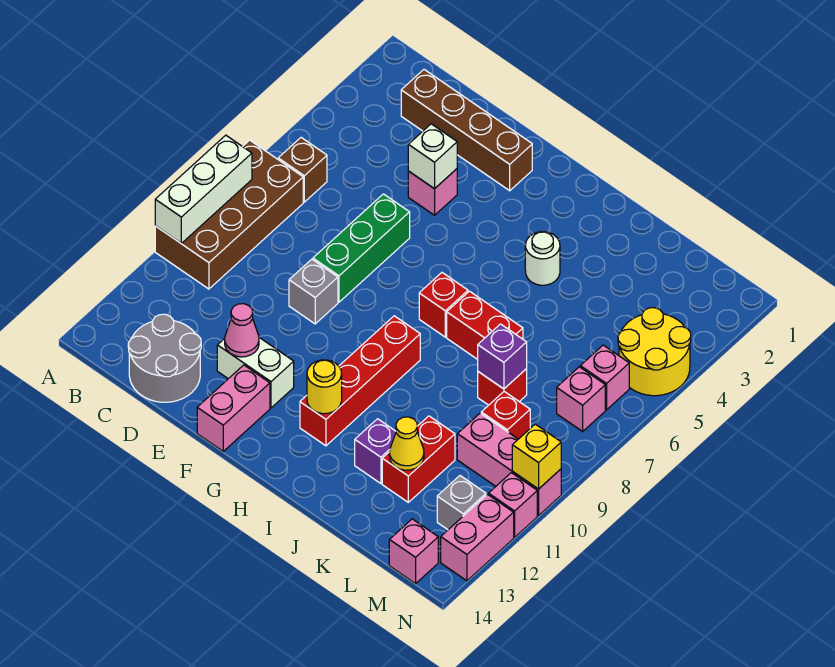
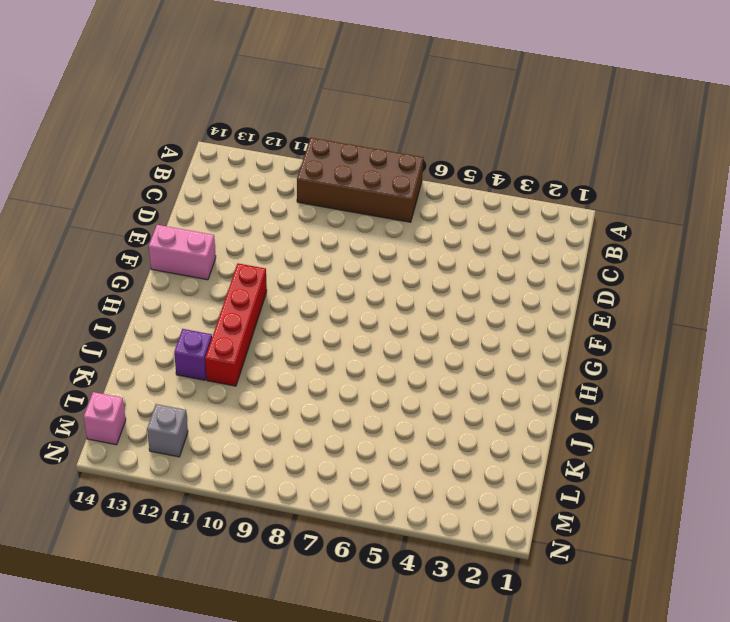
red brick G11:J11 level 1 -> red brick H9:H12 level 1
none -> brown brick B6 level 1
none -> brown brick C2:F2 level 1
none -> grey round brick C13:D14 level 1
none -> pink brick E4 level 1

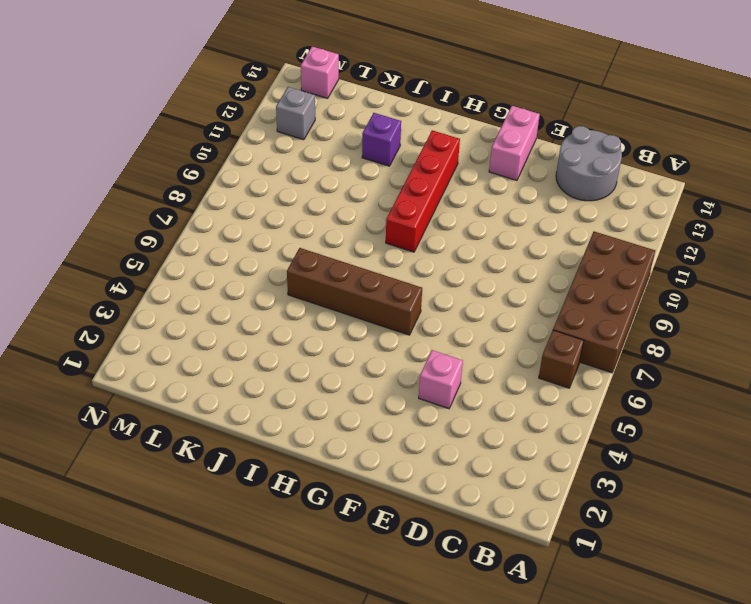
brown brick G6:J6 level 1 -> brown brick C2:F2 level 1
none -> green brick E6:E8 level 1
none -> grey brick E9 level 1
none -> white brick E12:F12 level 1
none -> red brick H7 level 1

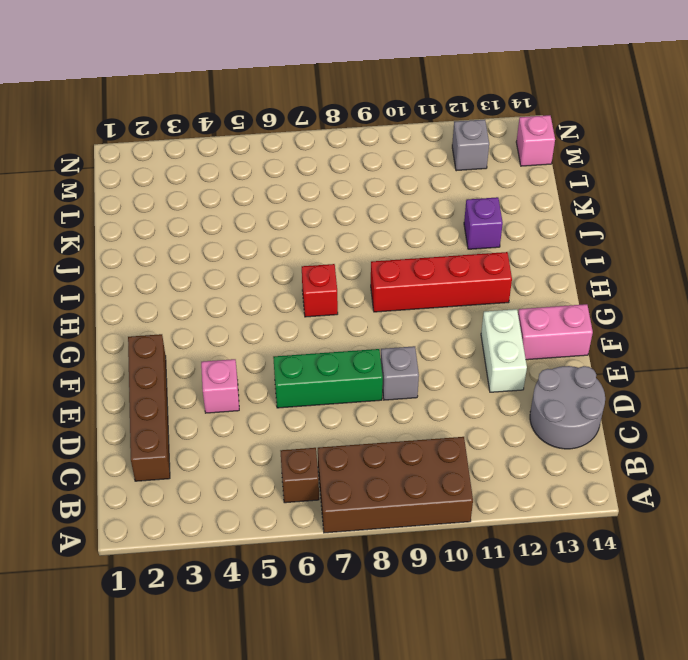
none -> white round brick I4 level 1
none -> red brick I7:J7 level 1
none -> red brick K8 level 1
none -> red brick K11:K12 level 1

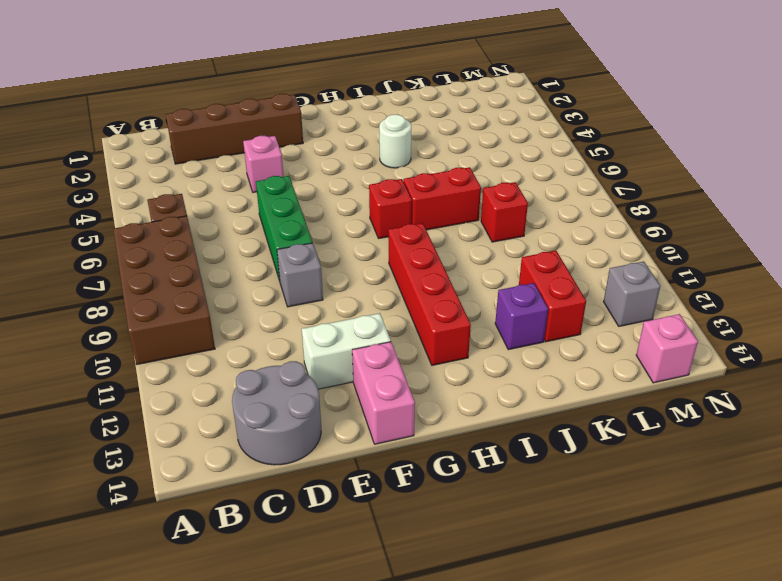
none -> red brick L9 level 1
none -> pink brick L10:N10 level 1
none -> yellow round brick M4:N5 level 1
none -> pink brick M6 level 1

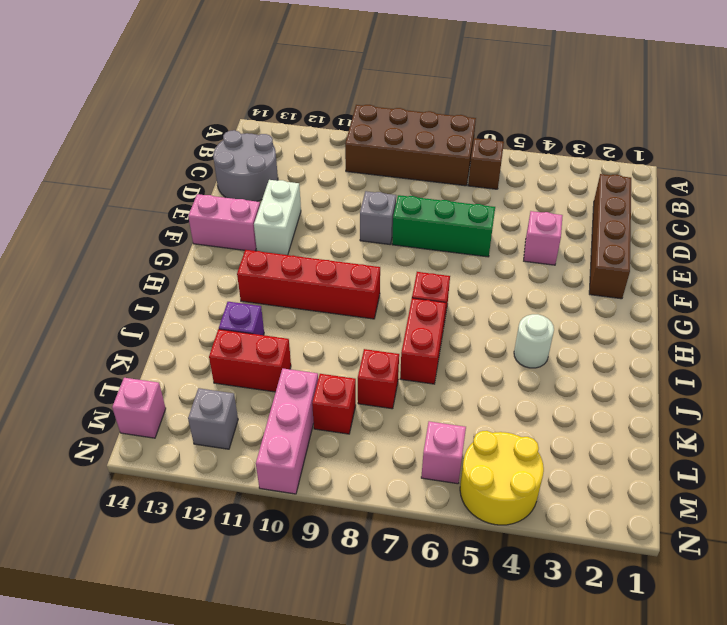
none -> pink brick M7 level 1
none -> pink brick N11 level 1
none -> pink brick N12:N13 level 1
none -> white brick A8:A10 level 2

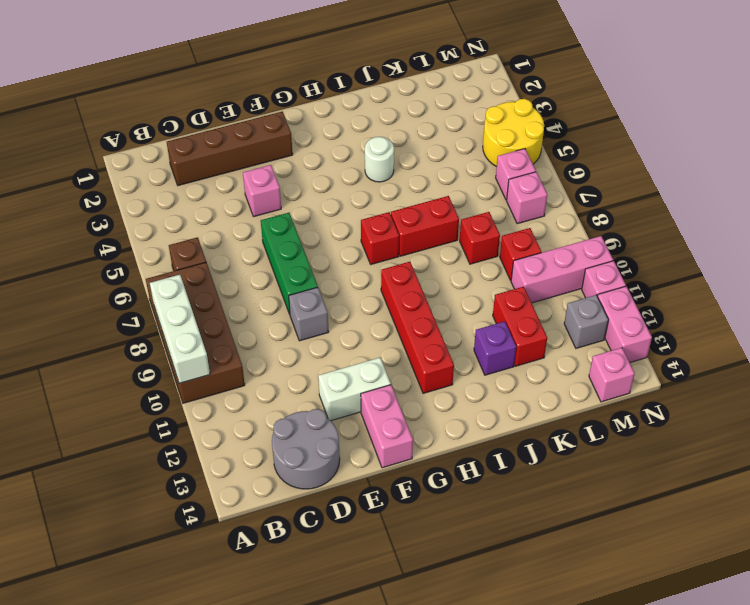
none -> white brick E4 level 2
none -> pink cone E12 level 2
none -> yellow round brick H12 level 2
none -> purple brick K8 level 2

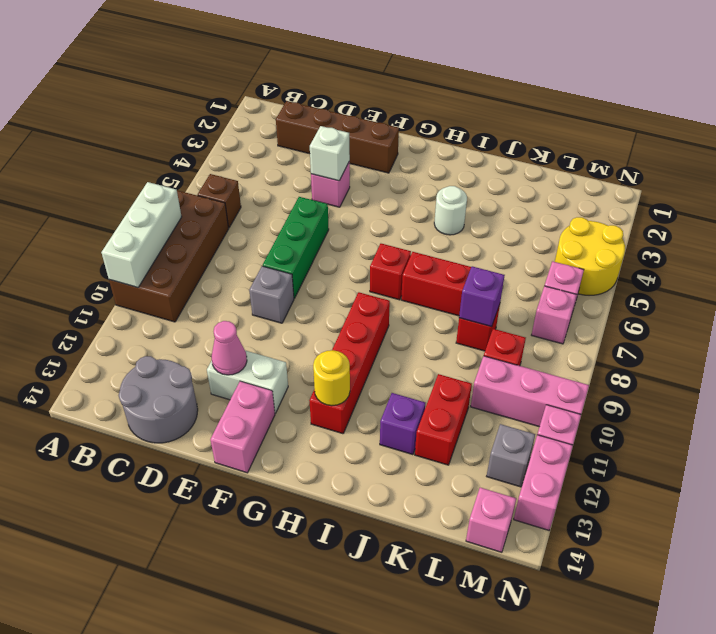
none -> yellow cone K12 level 2
none -> yellow brick N10 level 2

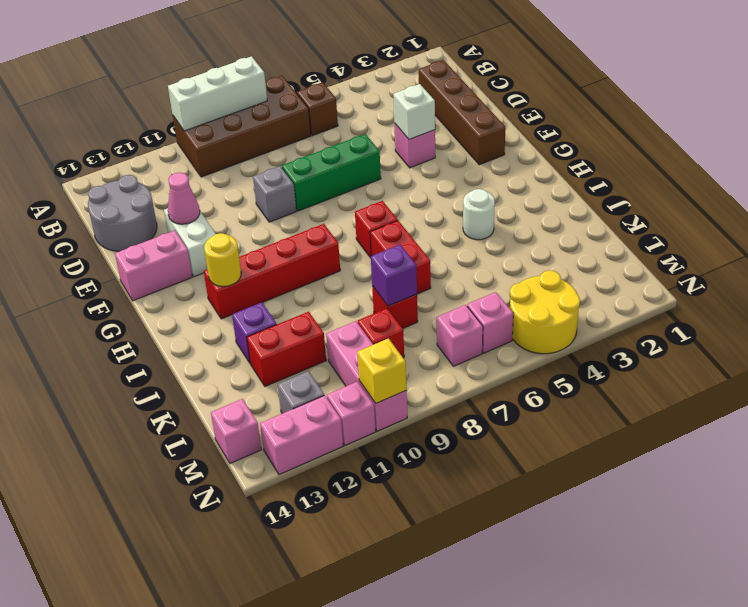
none -> yellow cone K12 level 2

